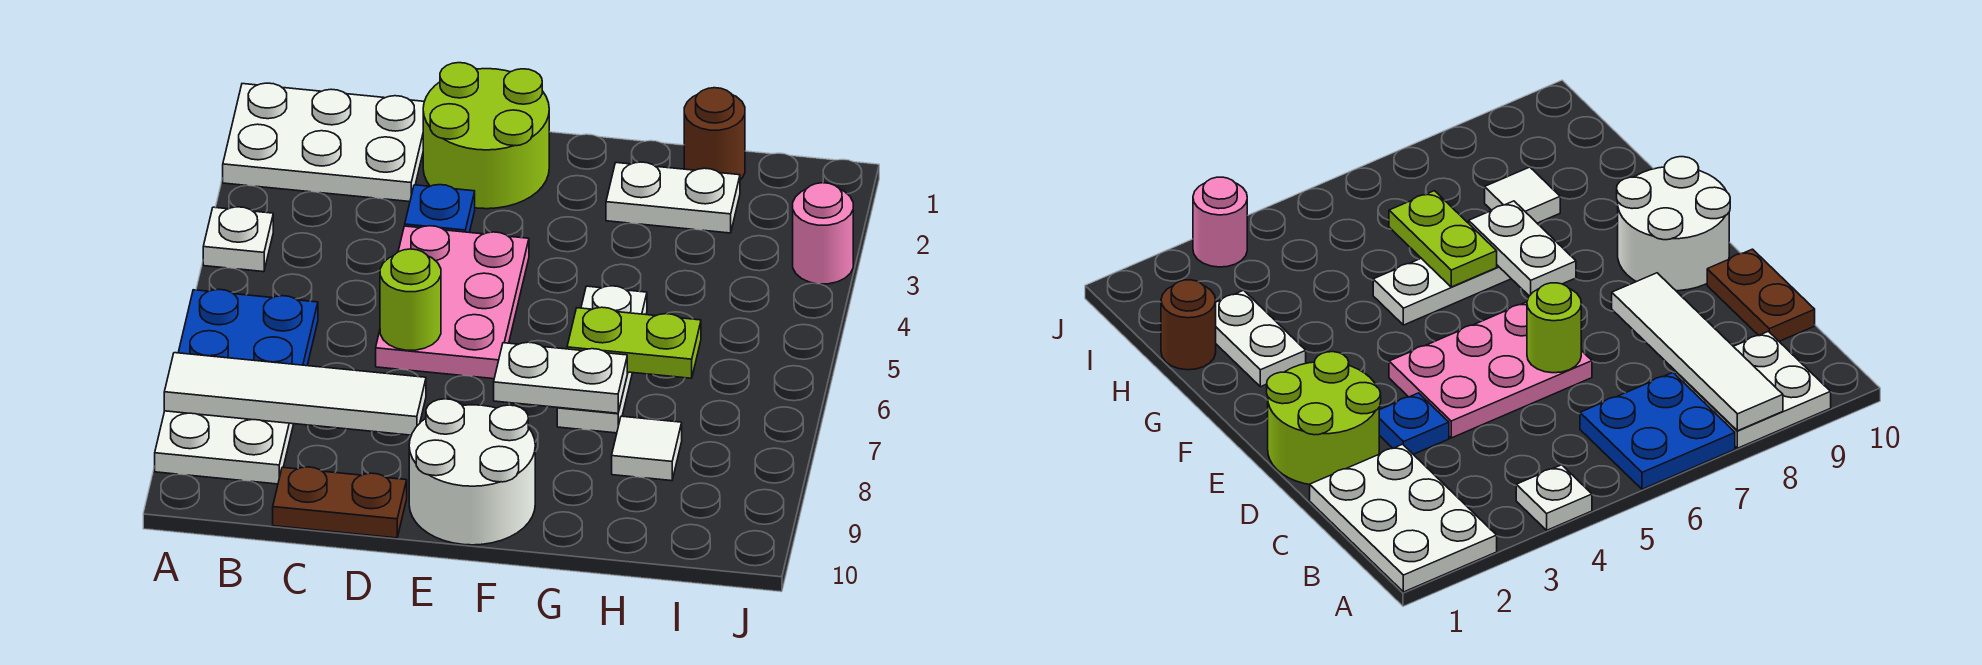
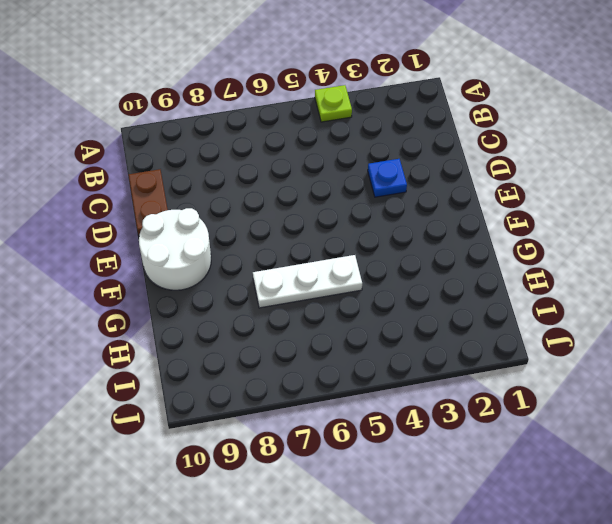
lime plate A4 level 1 -> white plate A4 level 1
none -> white plate A1:C2 level 1
none -> blue plate A6:B7 level 1
none -> white plate A8:B9 level 1

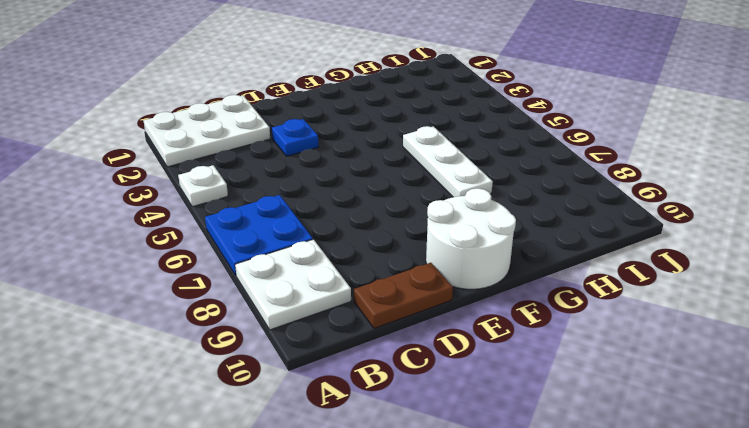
none -> lime round brick D1:E2 level 1
none -> pink plate D4:E6 level 1
none -> white plate G2:H2 level 1

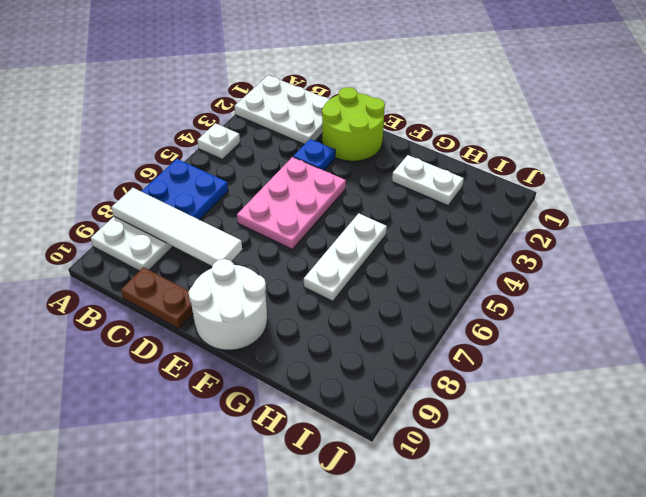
none -> brown round brick H1 level 1
none -> white tile H8 level 1
none -> pink round brick J3 level 1

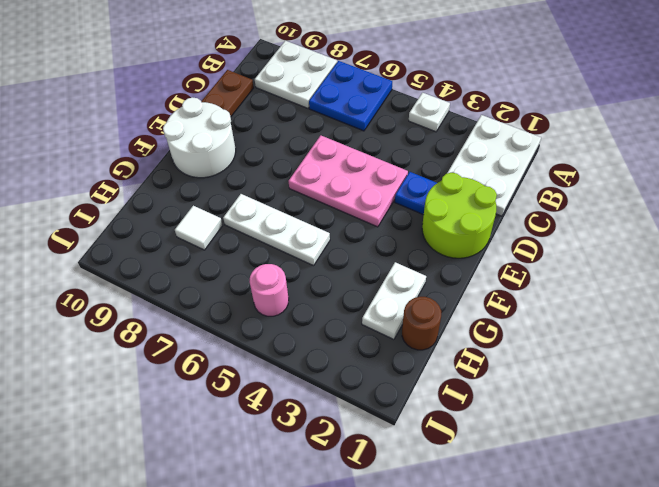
pink round brick I5 level 1 -> pink round brick J3 level 1
none -> white tile A8:D8 level 2
none -> lime round brick D6 level 2
none -> white plate F7:G7 level 2

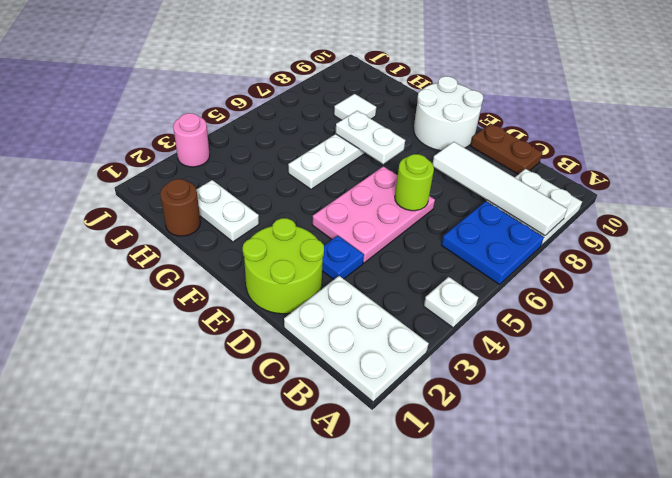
none -> lime plate G6:H6 level 2

